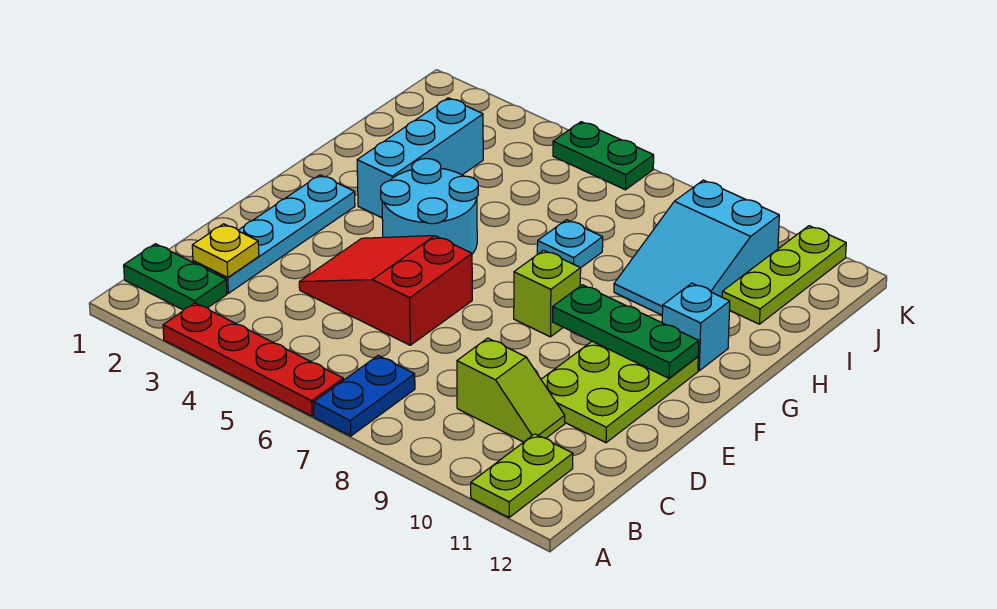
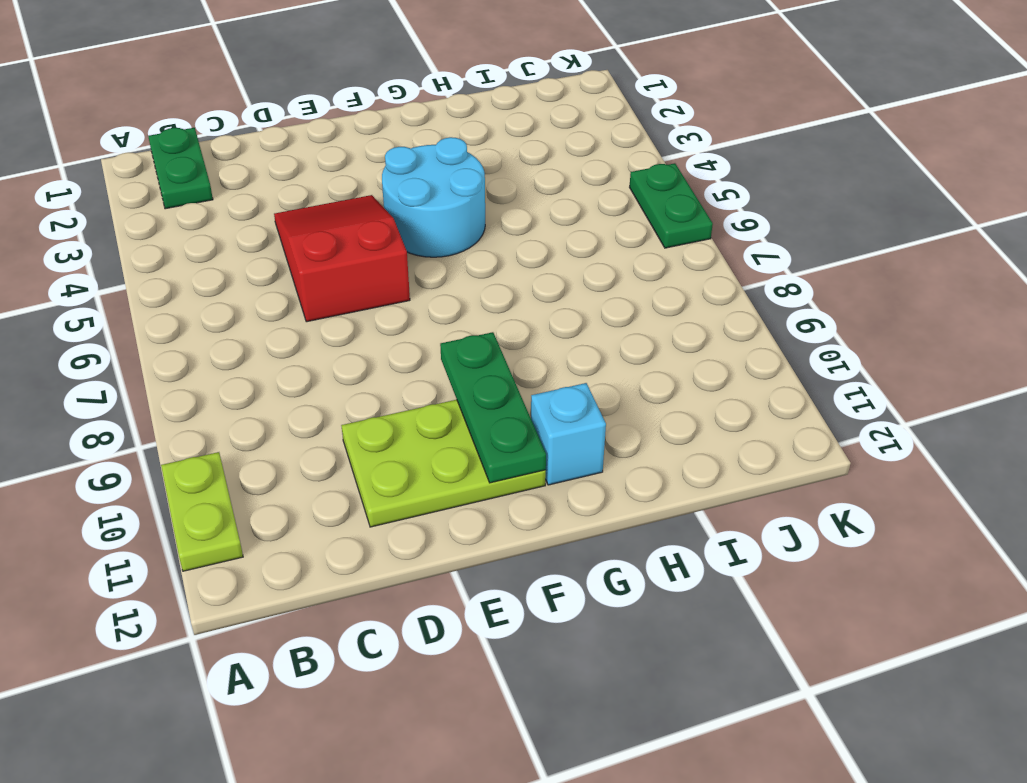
lime plate A10:A11 level 1 -> lime plate A11:B11 level 1
none -> red plate A3:A6 level 1
none -> blue plate A7:B7 level 1
none -> cyan plate C2:F2 level 1

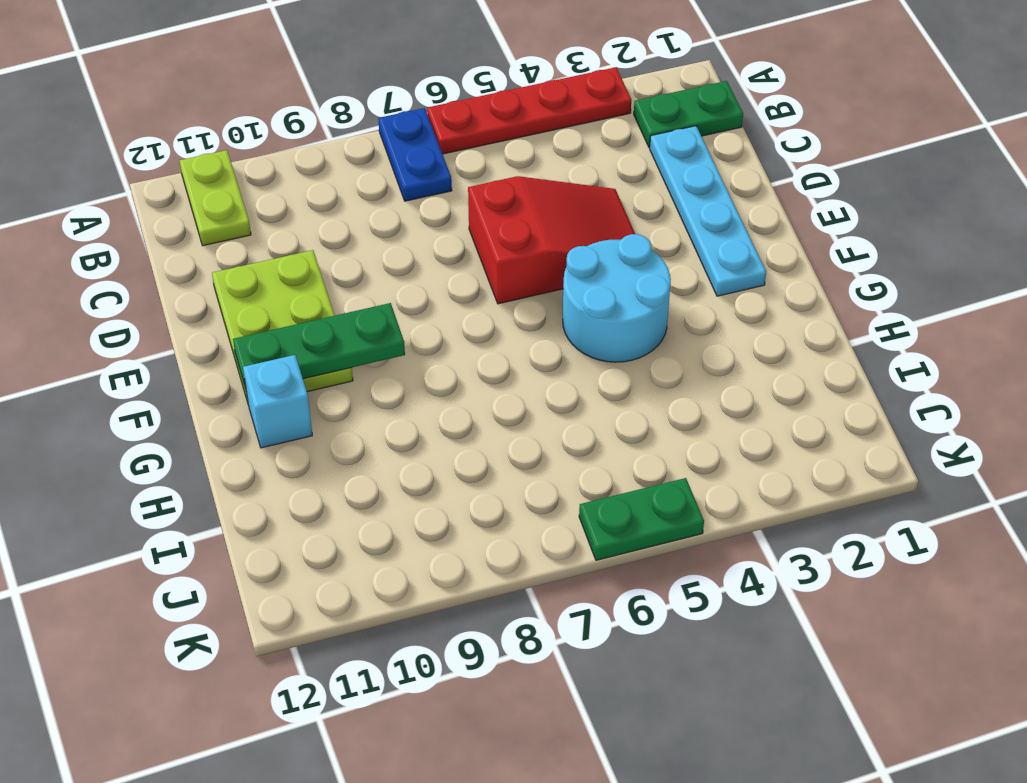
none -> lime slope C9:C10 level 1 top 9
none -> lime brick F8 level 1
none -> cyan brick G3:I3 level 1

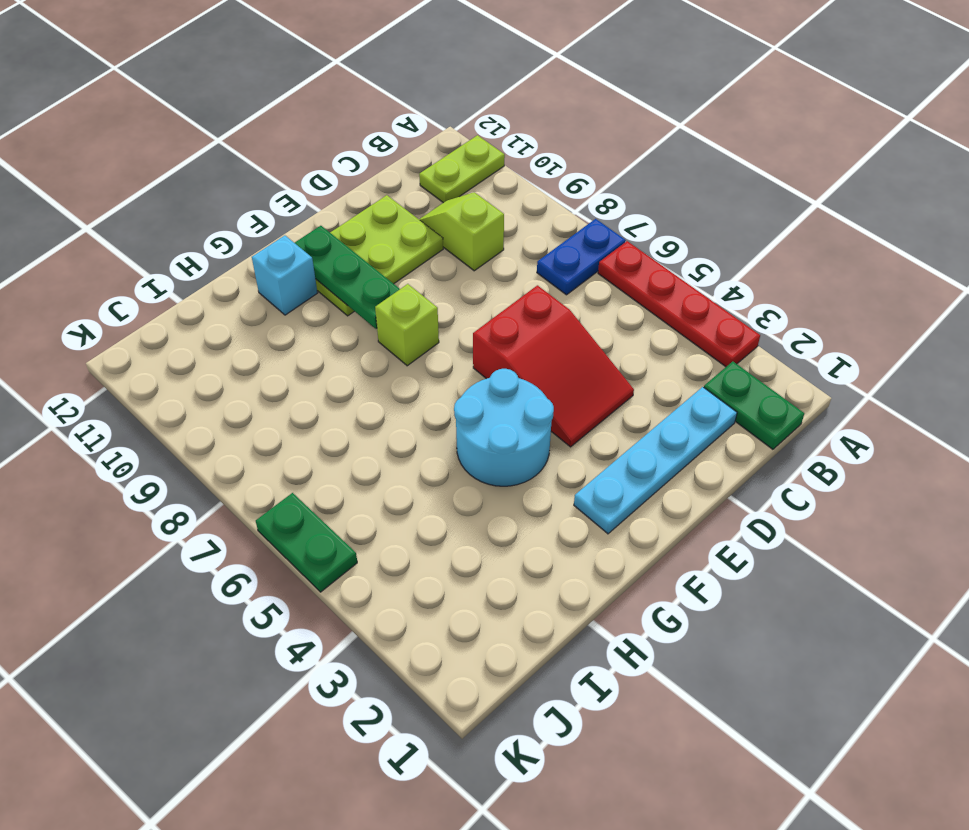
none -> cyan brick G3:I3 level 1
none -> cyan plate H7 level 1
none -> cyan slope H9:J10 level 1 top J

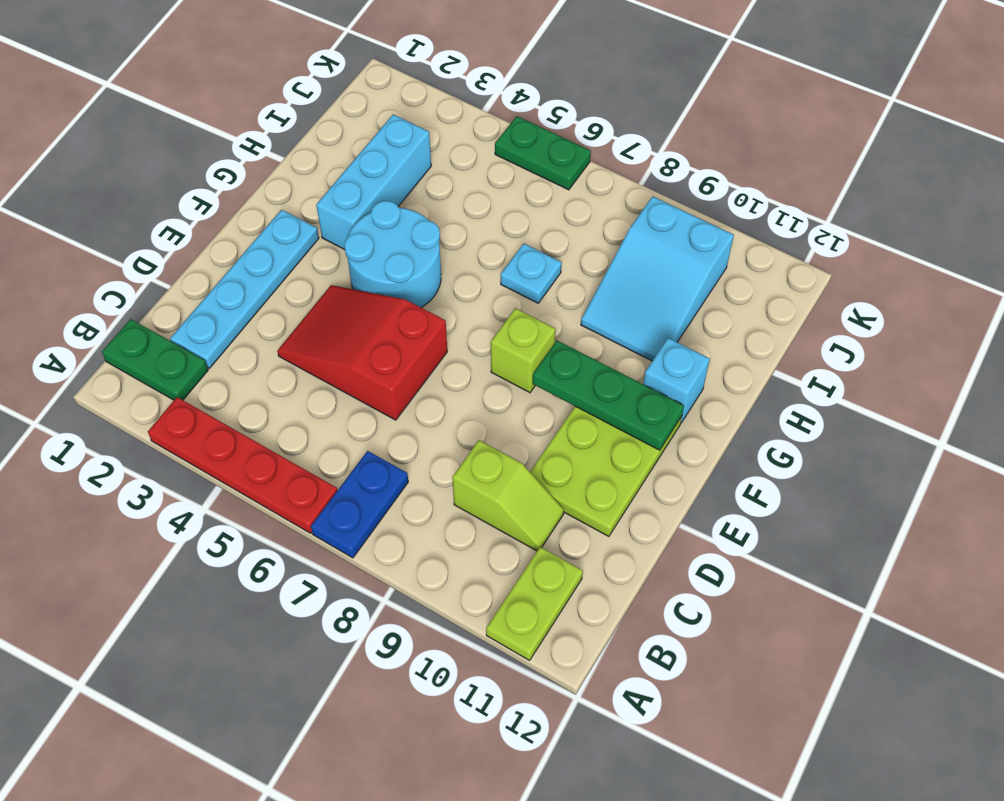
none -> lime plate I11:K11 level 1
none -> yellow plate C2 level 2

